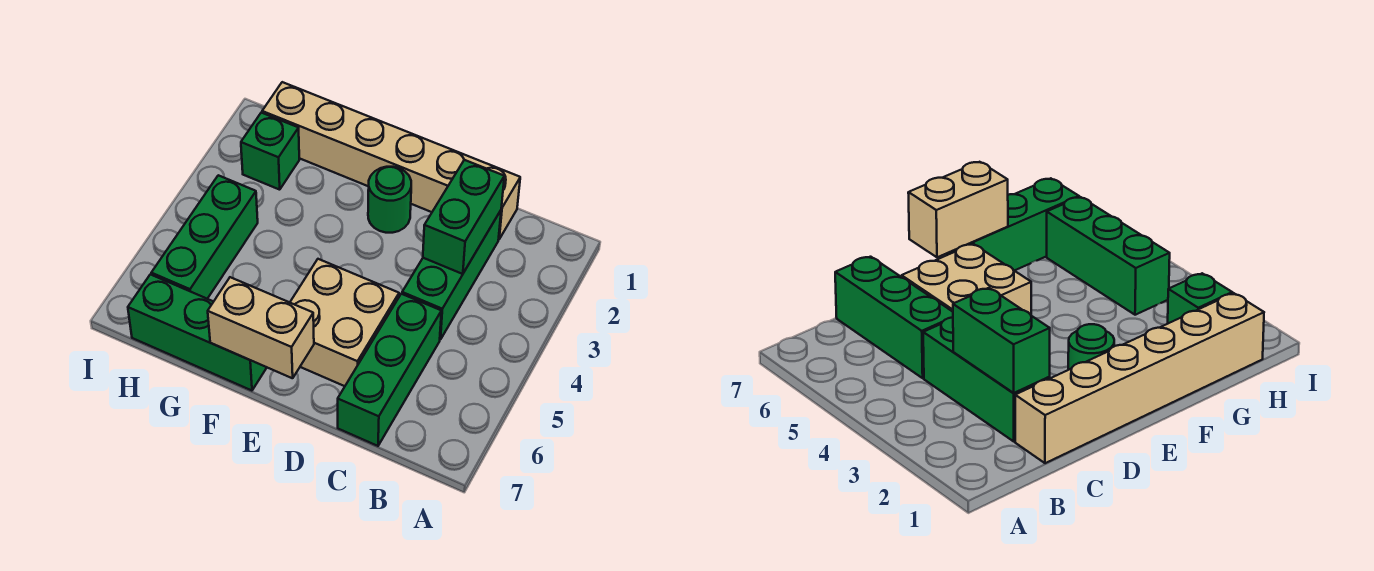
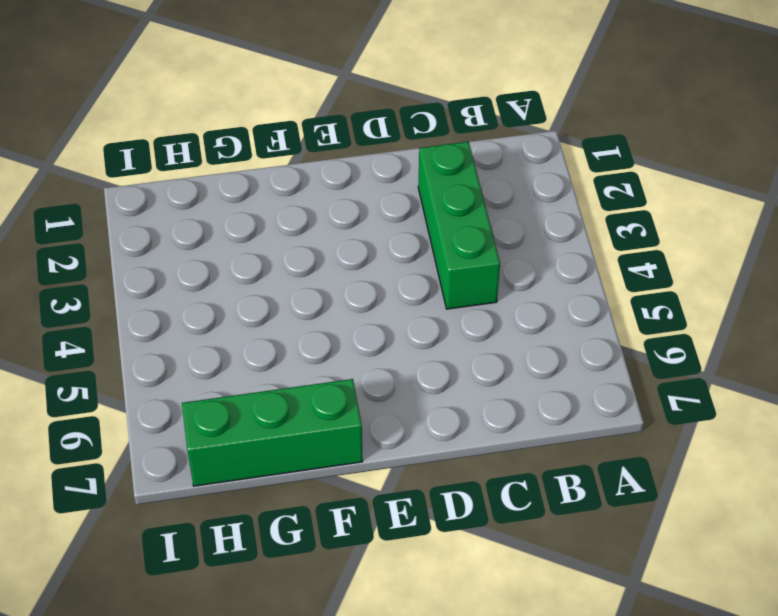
none -> tan brick C1:H1 level 1
none -> green brick C5:C7 level 1

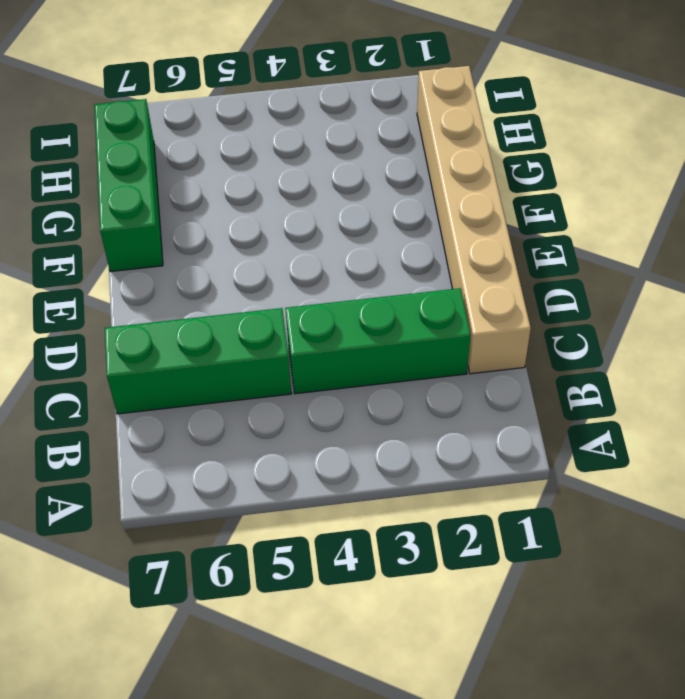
none -> tan brick D5:E6 level 1
none -> green round brick E2 level 1

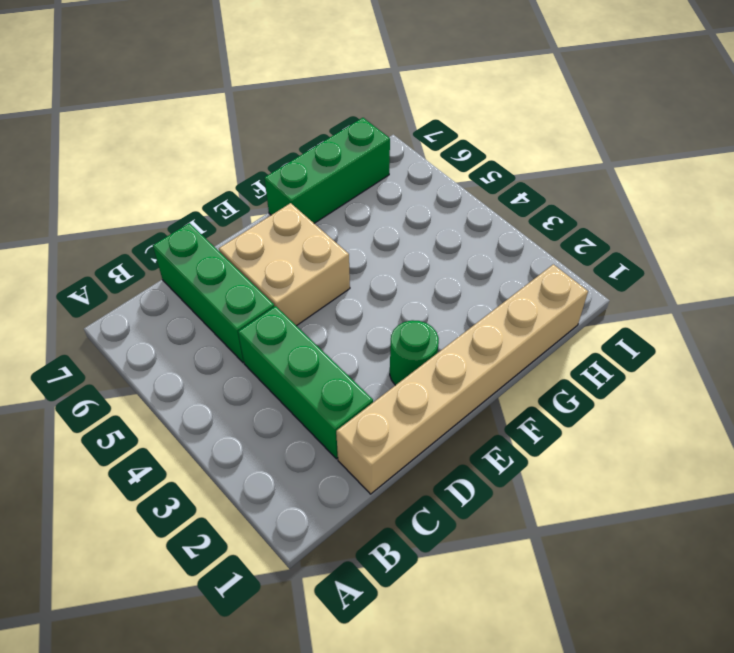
none -> green brick H2 level 1
none -> green brick H4:H6 level 1

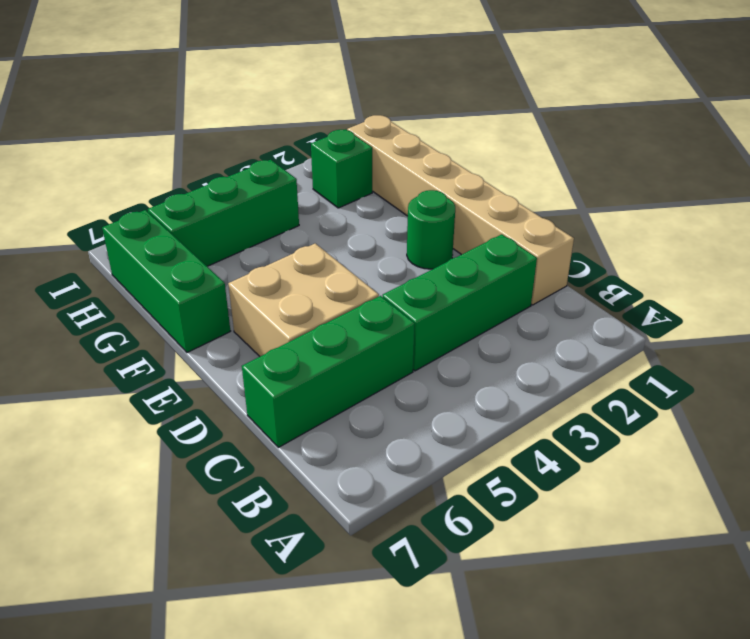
none -> green brick C2:C3 level 2
none -> tan brick E7:F7 level 2

